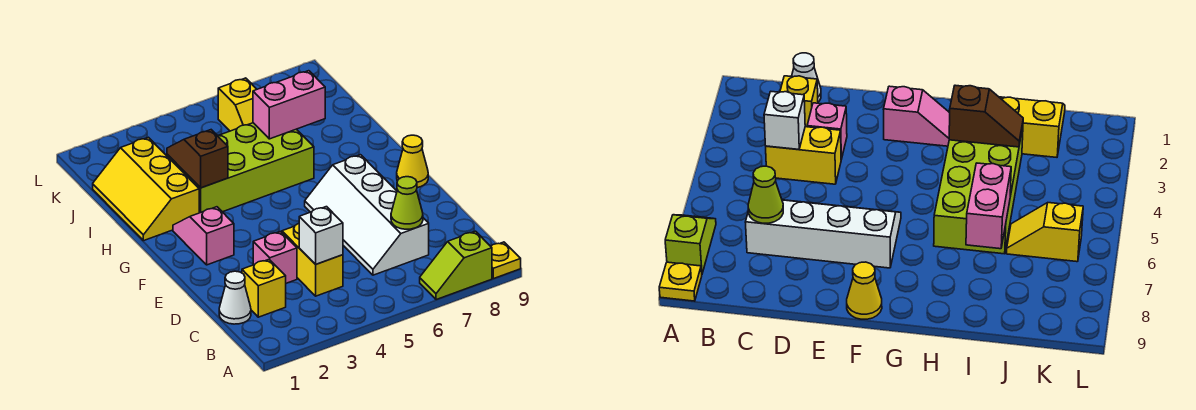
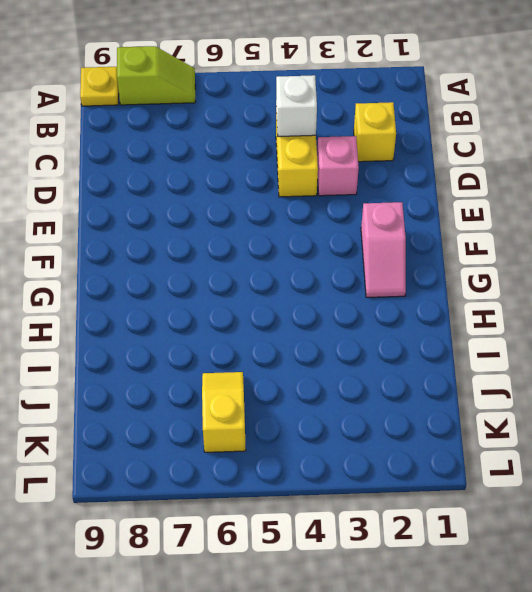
none -> white cone C1 level 1
none -> white slope C6:F7 level 1 top 7
none -> yellow cone F9 level 1

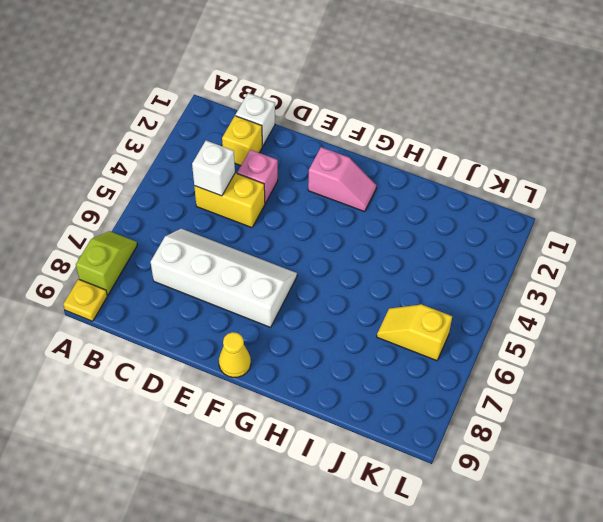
white brick C1 level 1 -> white cone C1 level 1
none -> yellow slope H1:J2 level 1 top 2
none -> lime brick H3:I6 level 1
none -> lime cone C7 level 2

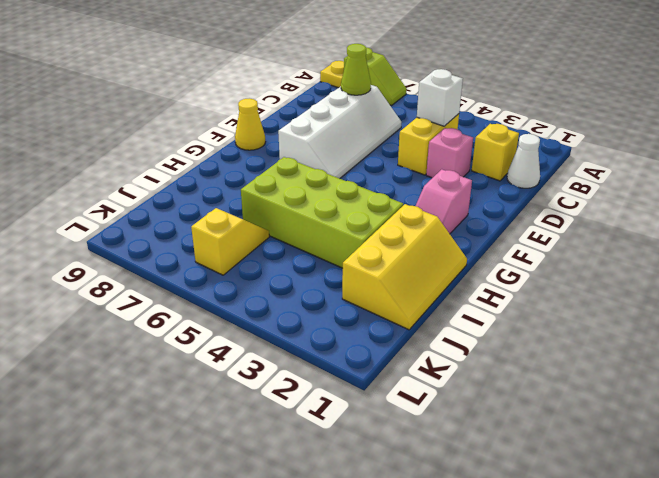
none -> brown slope H3:I3 level 2 top H
none -> pink brick I6:I7 level 2

